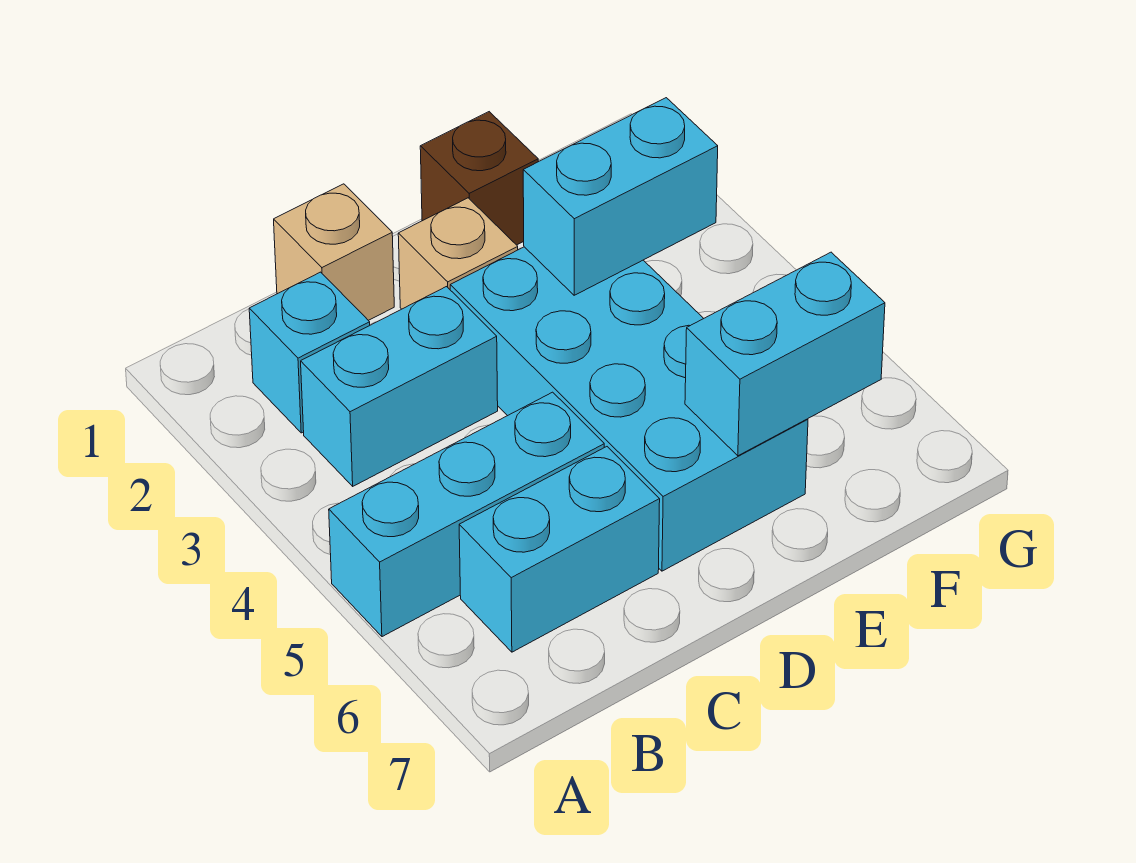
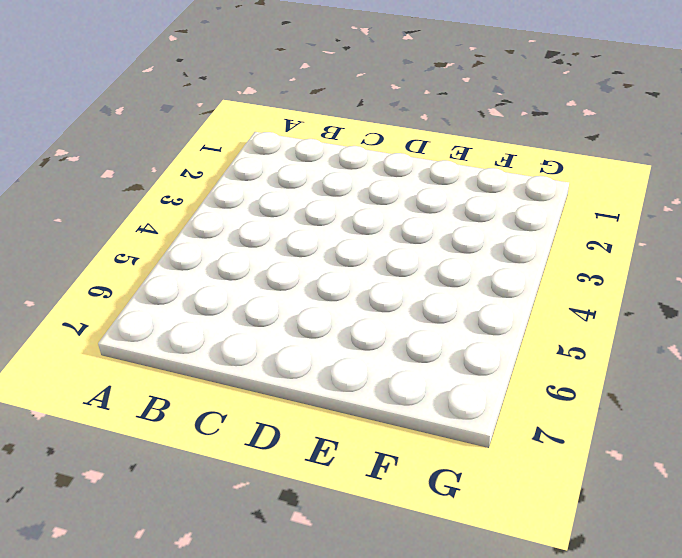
none -> cyan brick A5:C5 level 1
none -> cyan brick B2 level 1

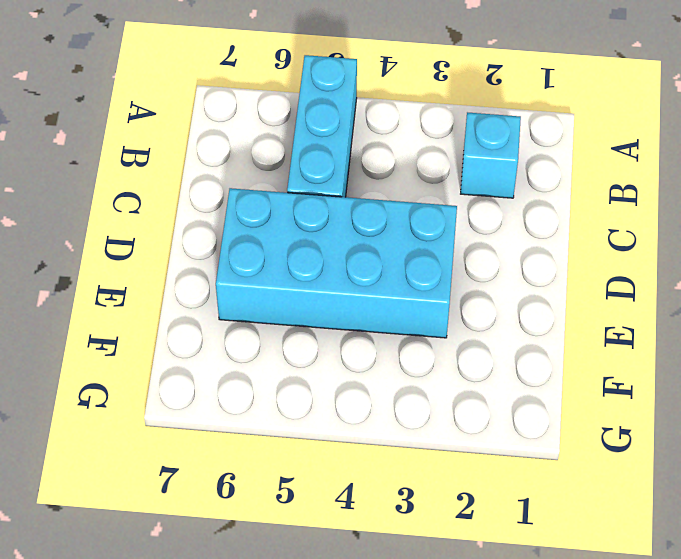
none -> cyan brick B3:C3 level 1
none -> cyan brick B6:C6 level 1

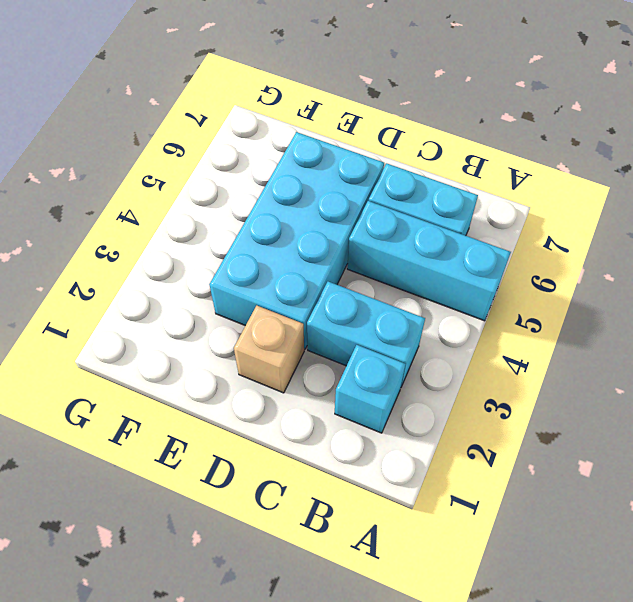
none -> tan brick C1 level 1
none -> brown brick E1 level 1

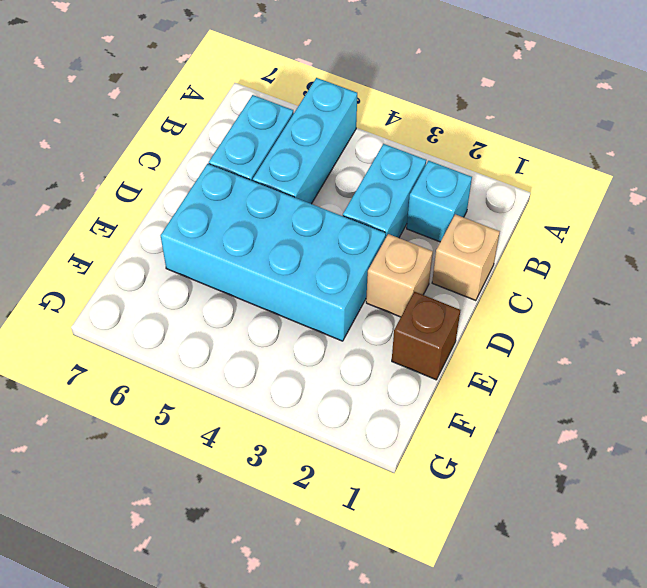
none -> cyan brick E3:F3 level 2
none -> cyan brick E6:F6 level 2

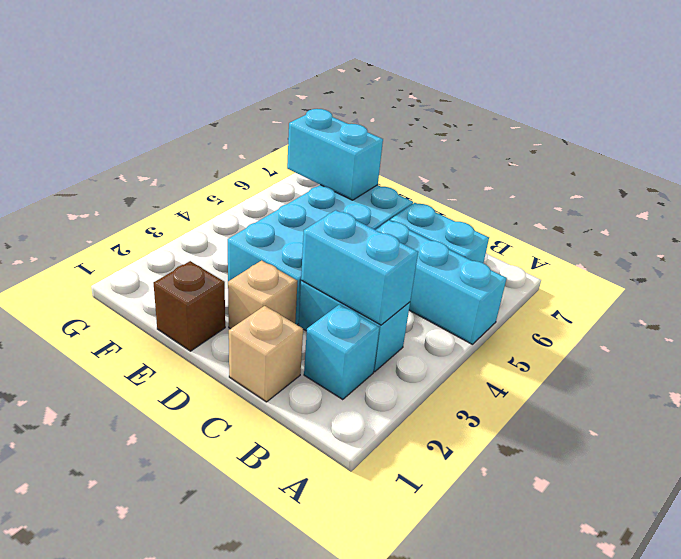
cyan brick B3:C3 level 2 -> cyan brick E3:F3 level 2

